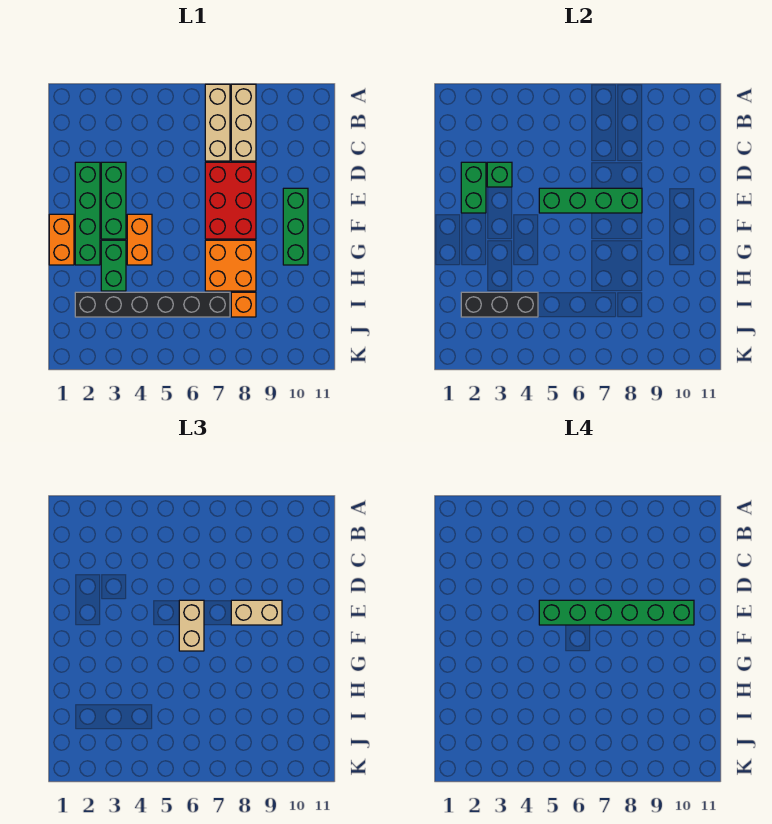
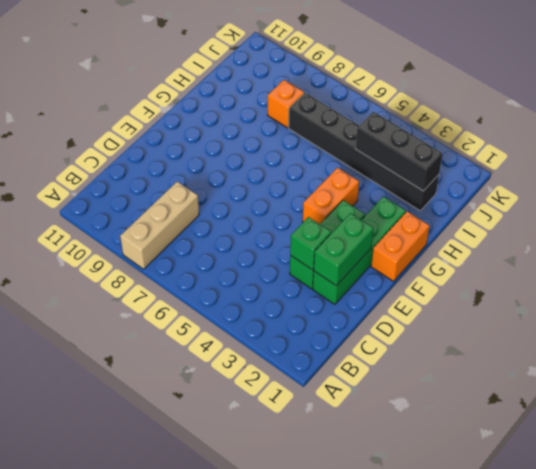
none -> tan brick A7:C7 level 1
none -> red brick D7:F8 level 1
none -> green brick E10:G10 level 1

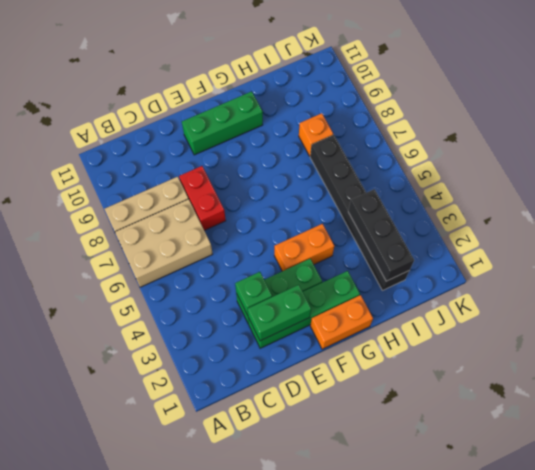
tan brick A6:C7 level 1 -> tan brick A7:C7 level 1
red brick D7:D8 level 1 -> red brick D7:F8 level 1
none -> green brick G3:H3 level 1
none -> orange brick G7:H8 level 1
none -> green brick E5:E8 level 2

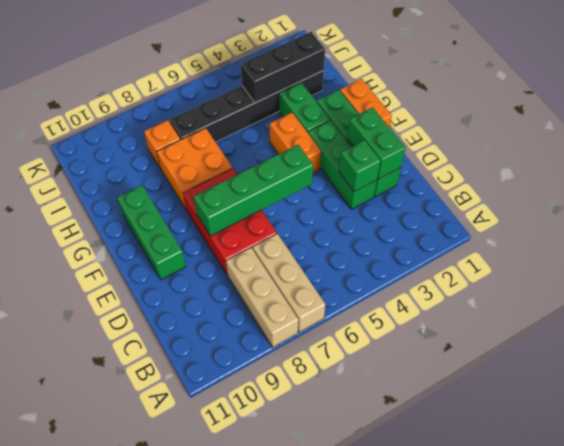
none -> tan brick E6:F6 level 3
none -> tan brick E8:E9 level 3
none -> green brick E5:E10 level 4

